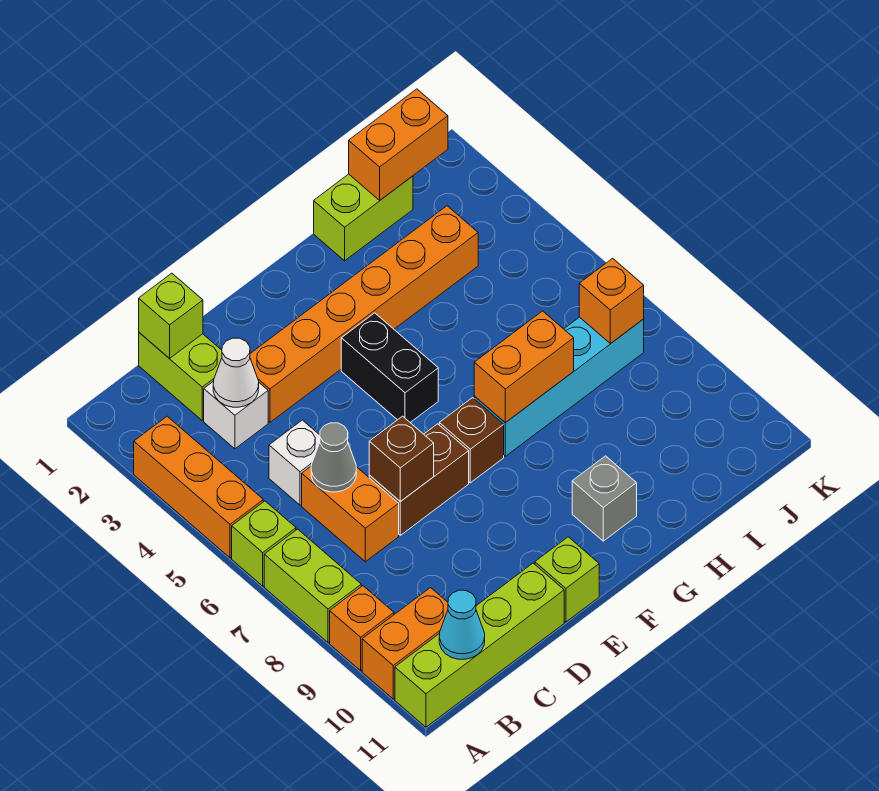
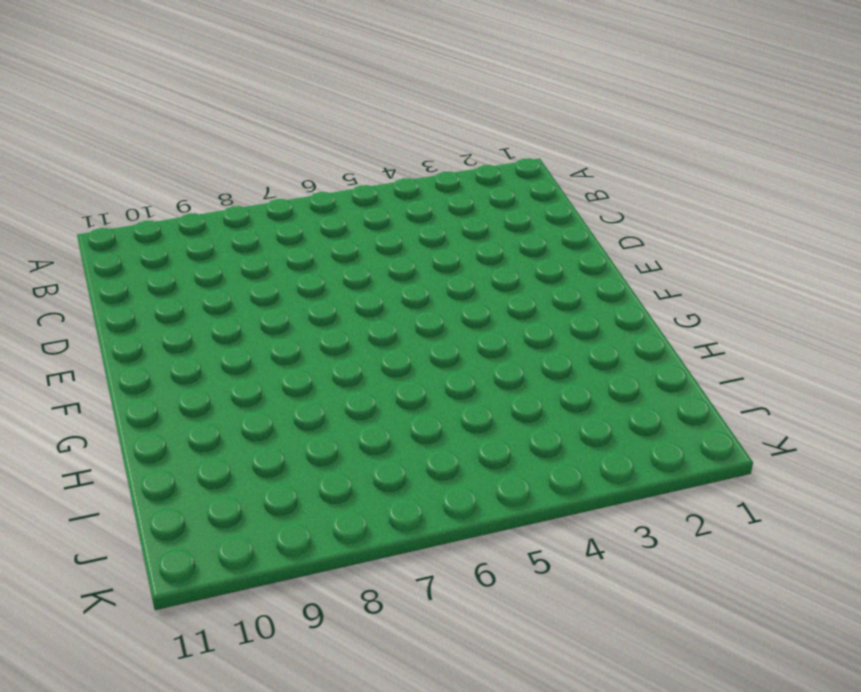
none -> orange brick A3:A5 level 1
none -> lime brick A6 level 1
none -> lime brick A7:A8 level 1

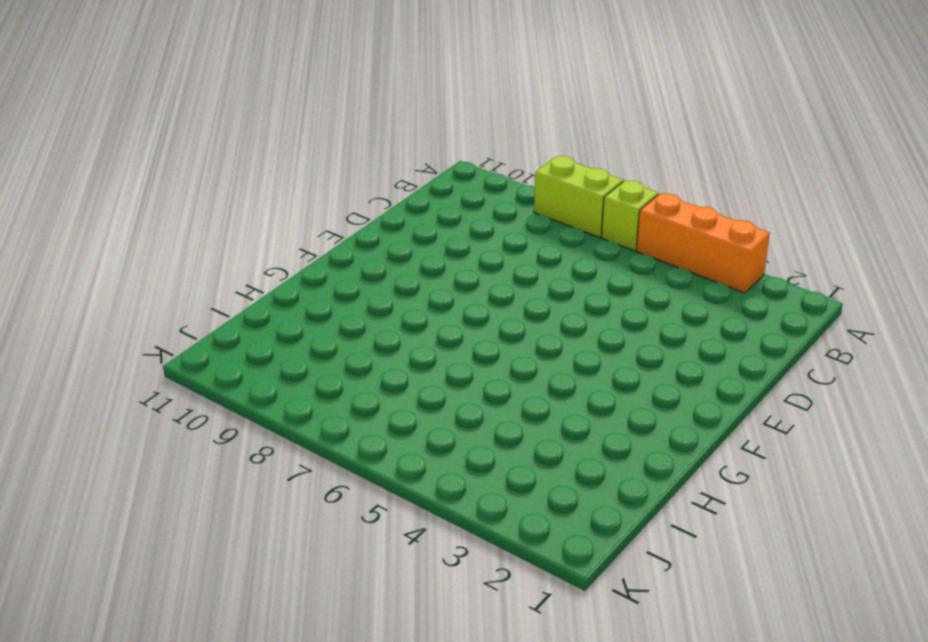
none -> orange brick A9 level 1
none -> orange brick A10:B10 level 1
none -> lime brick A11:D11 level 1

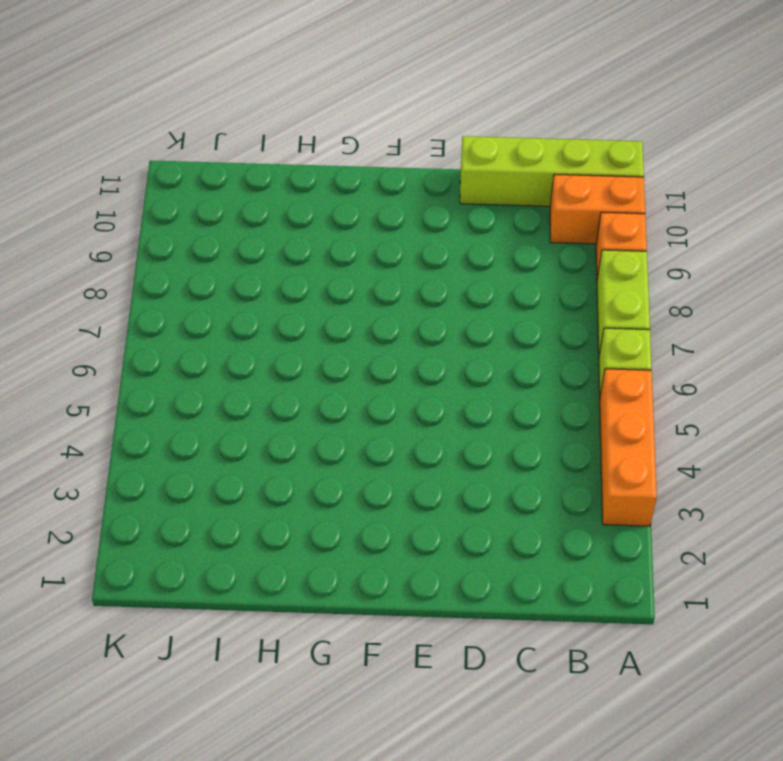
none -> lime brick C1:C2 level 1
none -> white brick C3 level 1
none -> white brick C5 level 1

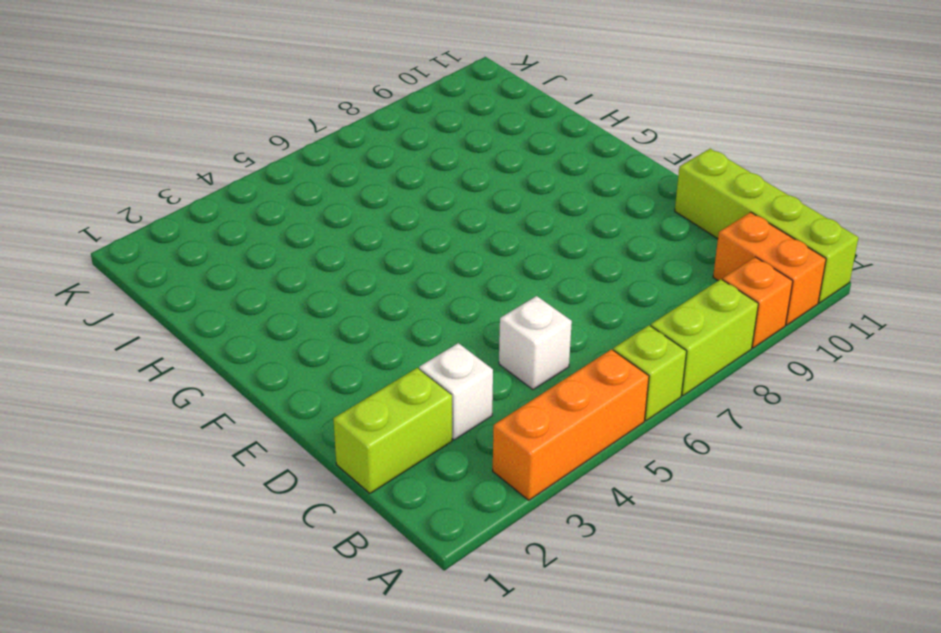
none -> orange brick C6:C7 level 1
none -> orange brick D3:I3 level 1
none -> brown brick D7:E7 level 1

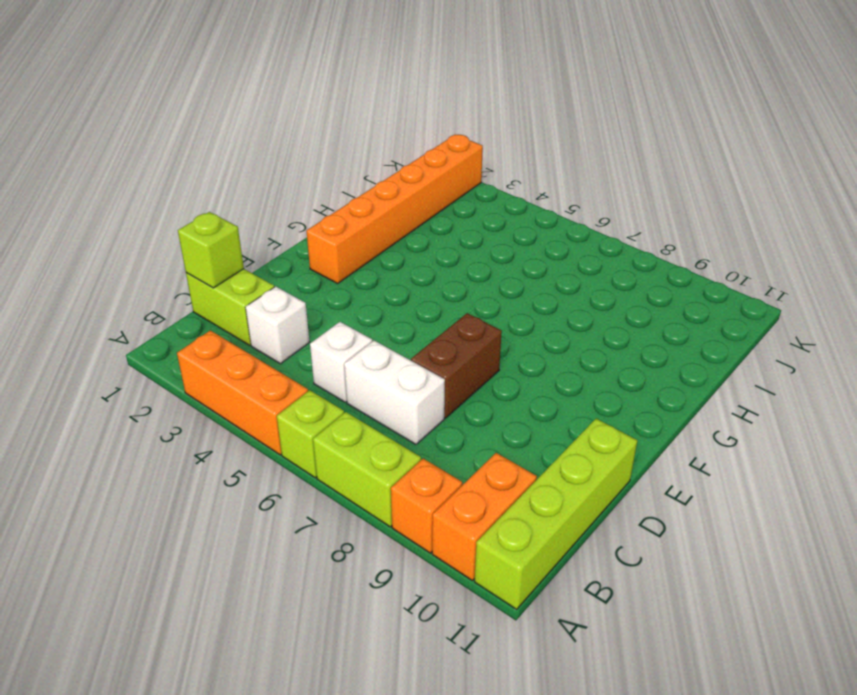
white brick C6:C7 level 1 -> orange brick C6:C7 level 1
orange brick F2:K2 level 1 -> orange brick D3:I3 level 1
none -> lime brick E11 level 1
none -> black brick F4:F5 level 1
none -> brown brick F7 level 1

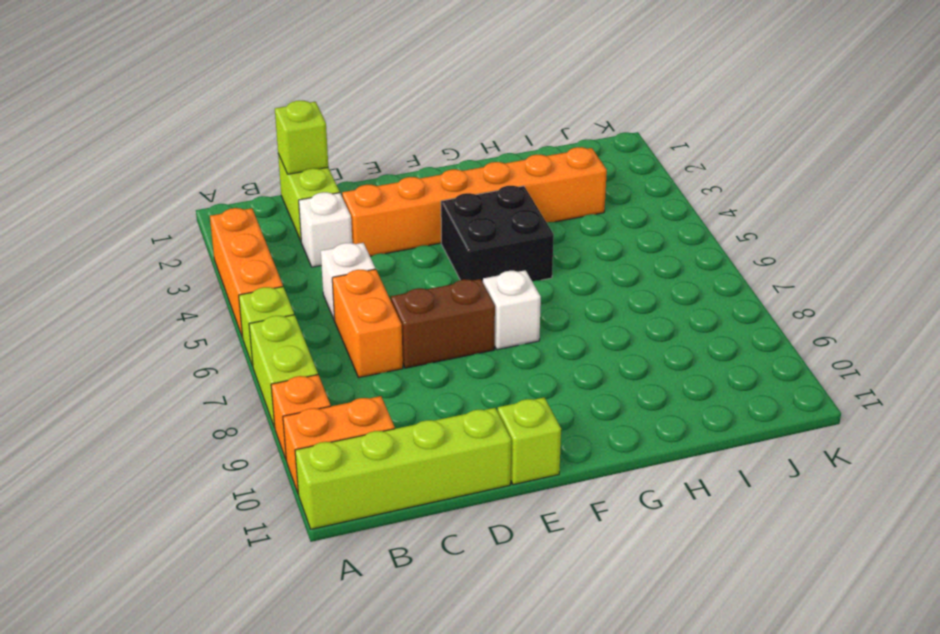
black brick F4:G5 level 1 -> black brick F4:F5 level 1
white brick F7 level 1 -> brown brick F7 level 1
none -> cyan brick G7:J7 level 1
none -> grey brick G10 level 1
none -> lime brick H1:I1 level 1

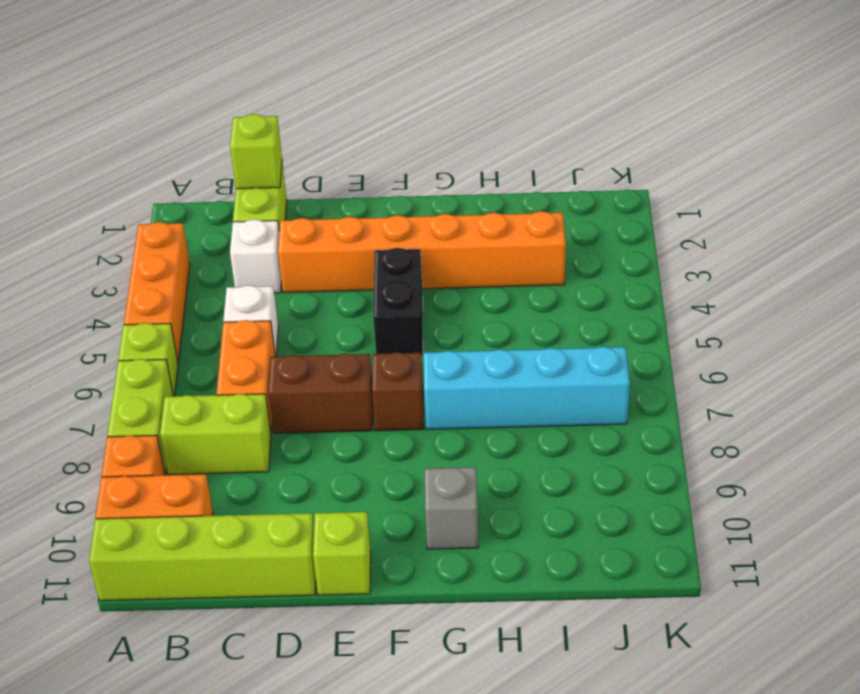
lime brick B8:C8 level 1 -> lime brick H1:I1 level 1
none -> cyan cone B11 level 2
none -> white cone C3 level 2
none -> grey cone C6 level 2

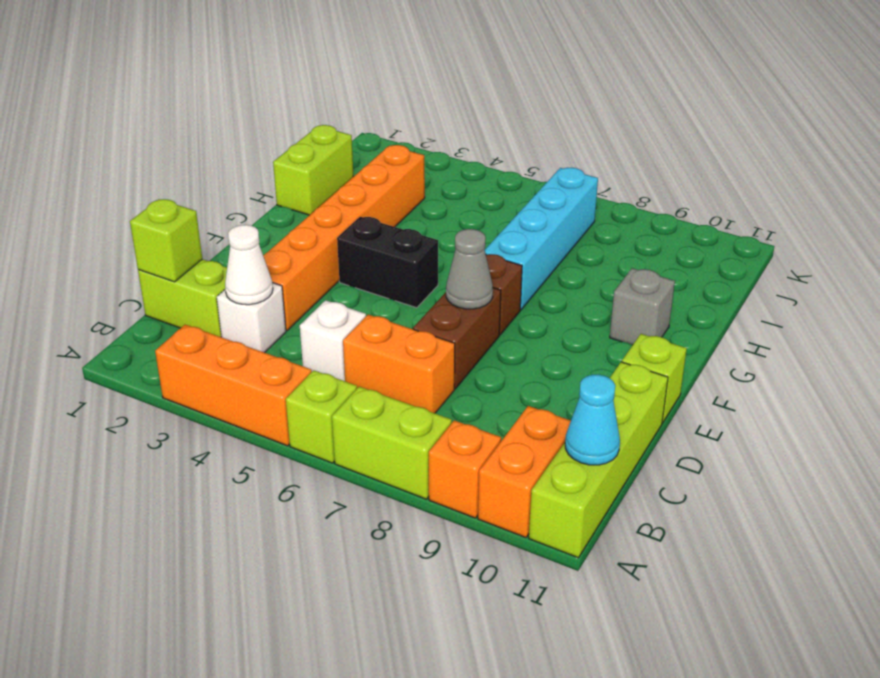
grey cone E7 level 2 -> grey cone C6 level 2
none -> brown brick D7 level 2
none -> orange brick G7:H7 level 2
none -> orange brick I1:J1 level 2

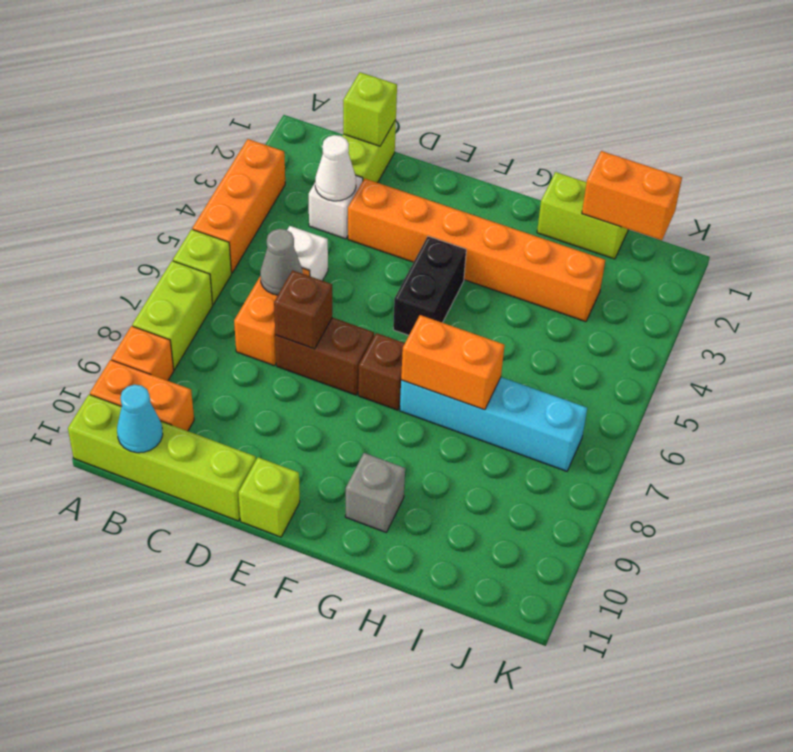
none -> orange brick J7 level 2

